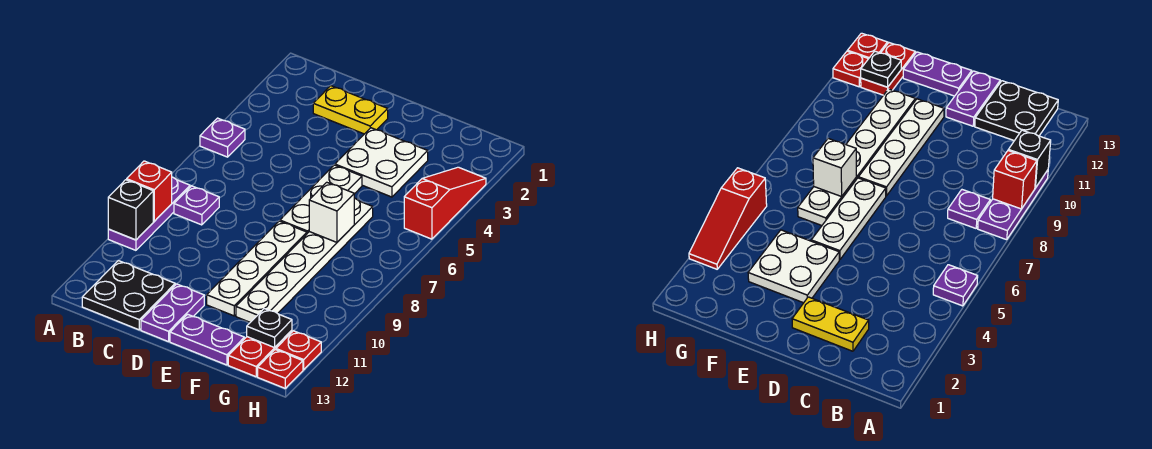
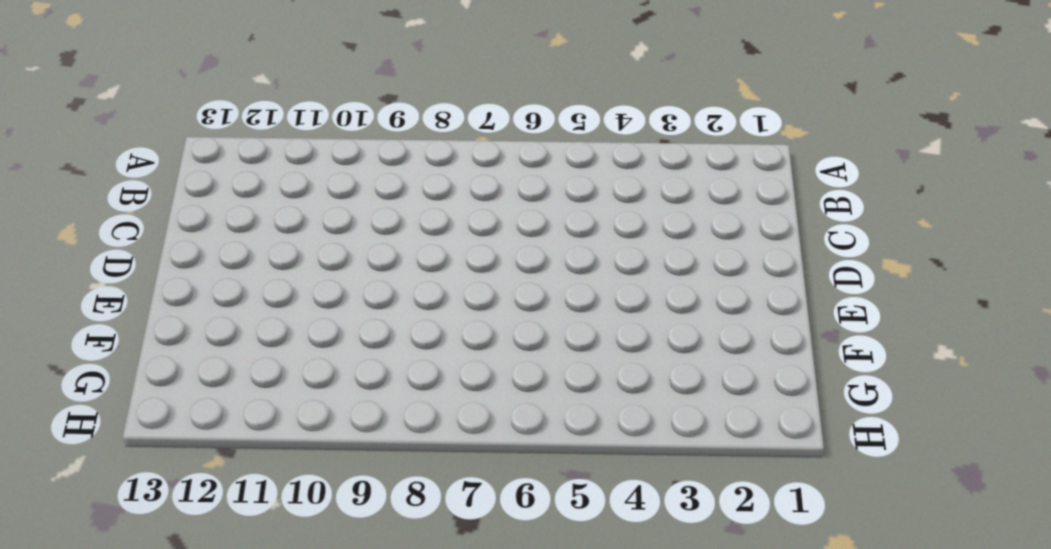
none -> purple plate A5 level 1
none -> purple plate A8:A10 level 1
none -> purple plate B8 level 1

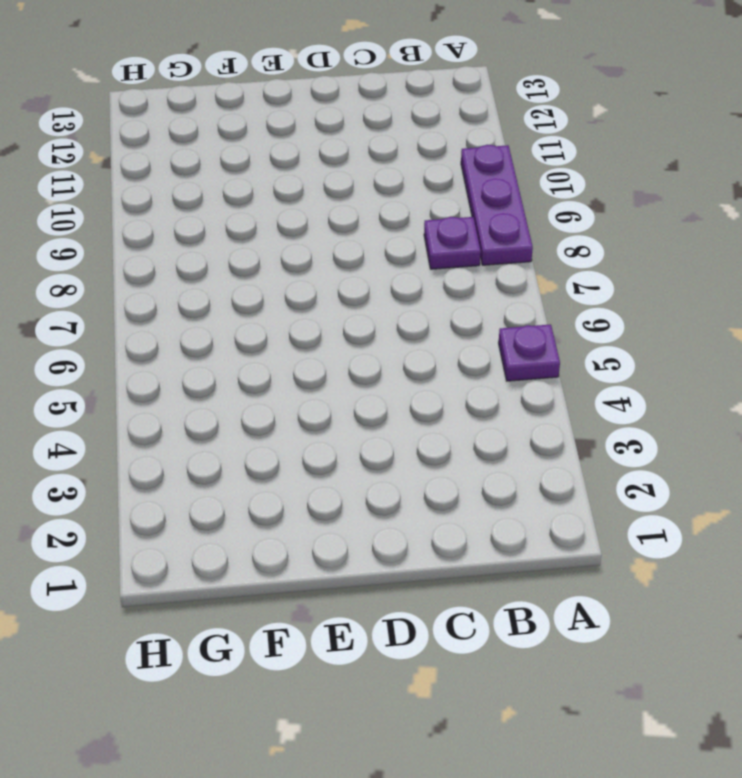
none -> black plate B12:C13 level 1
none -> yellow plate C2:D2 level 1
none -> purple plate D12:D13 level 1

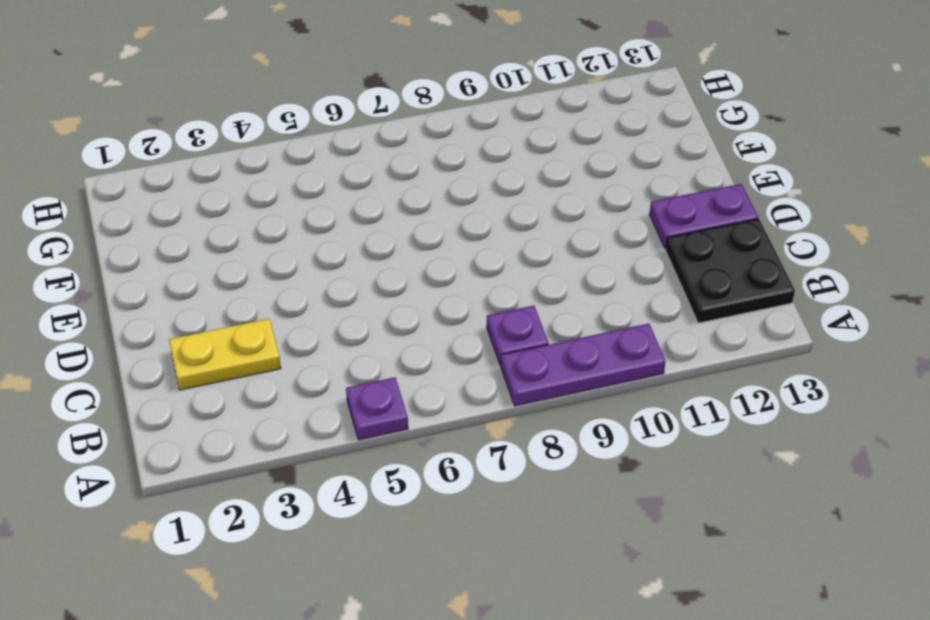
yellow plate C2:C3 level 1 -> yellow plate C2:D2 level 1
none -> white plate E3:F4 level 1
none -> white plate E5:E7 level 1
none -> white plate E8:E11 level 1

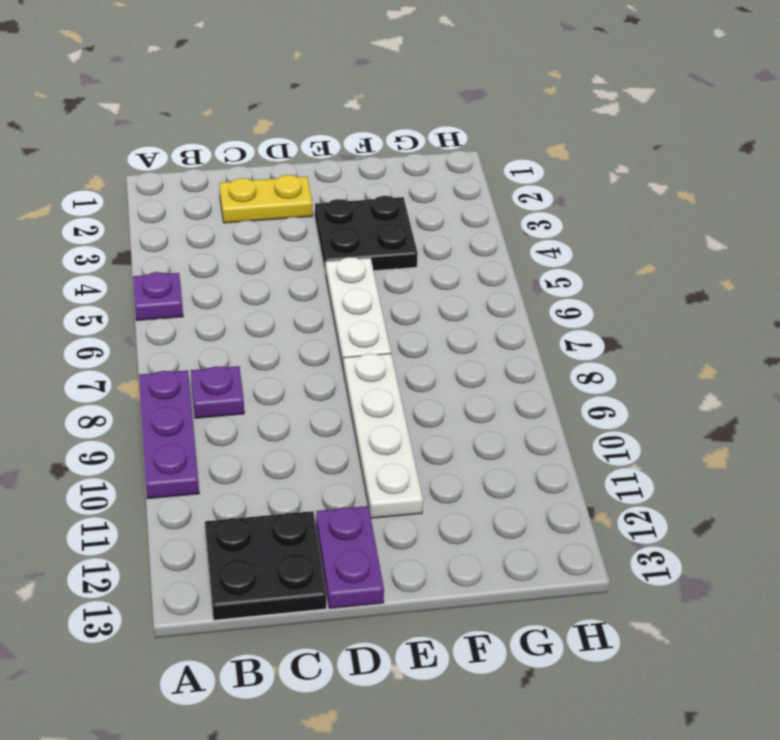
black plate E3:F4 level 1 -> white plate E3:F4 level 1
none -> purple plate E13:F13 level 1
none -> white plate F6:F11 level 1
none -> red plate G12:G13 level 1

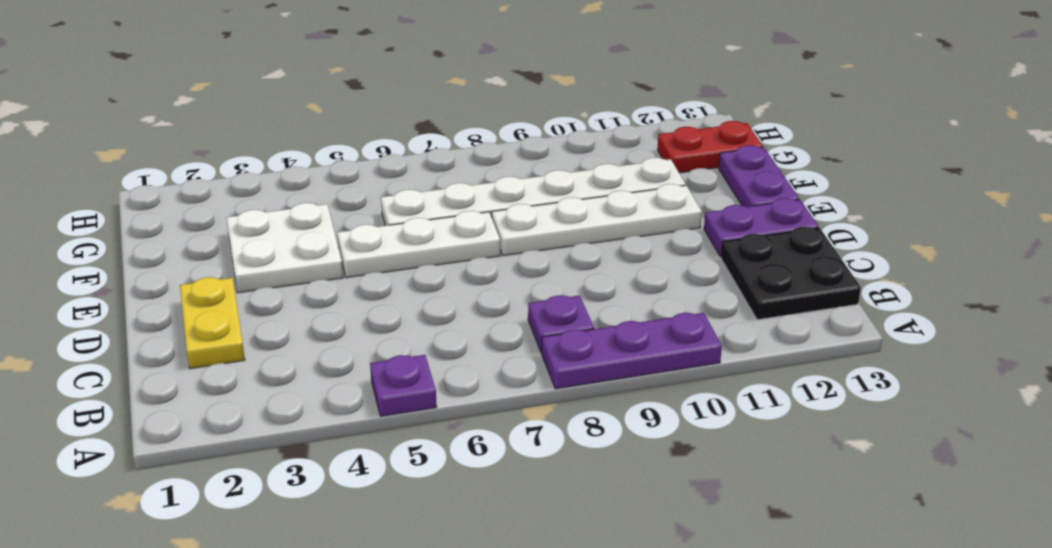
none -> red slope H3:H5 level 1 top 5
none -> red plate H12 level 1
none -> red plate H13 level 1

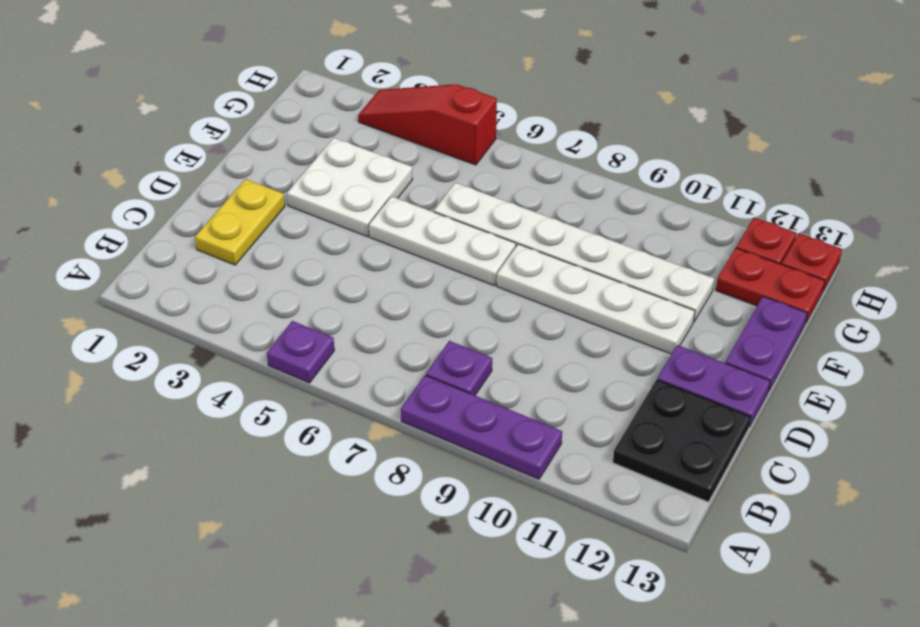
none -> red brick A9 level 2
none -> black brick A10 level 2
none -> white brick F7 level 2

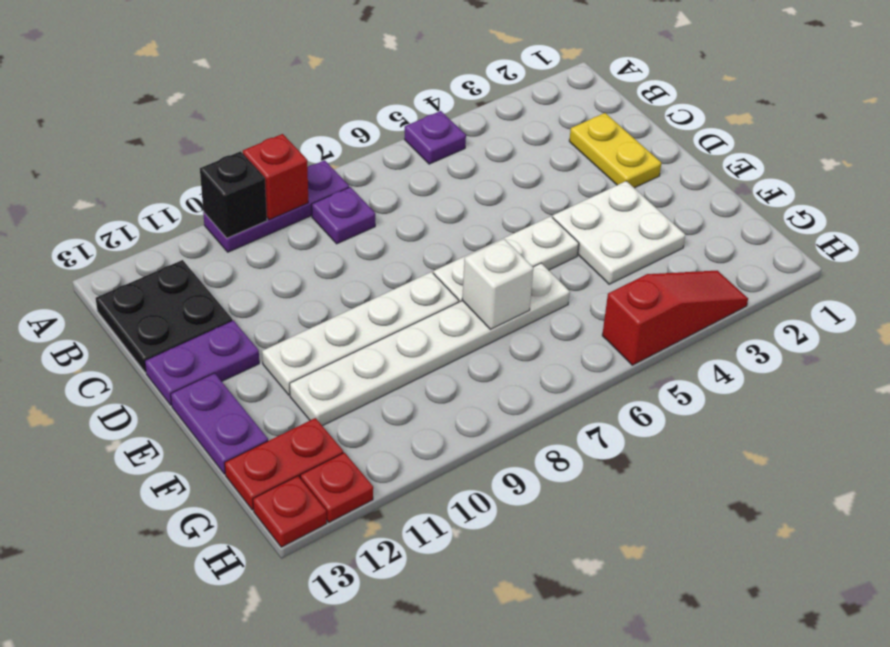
none -> black plate G12 level 2

